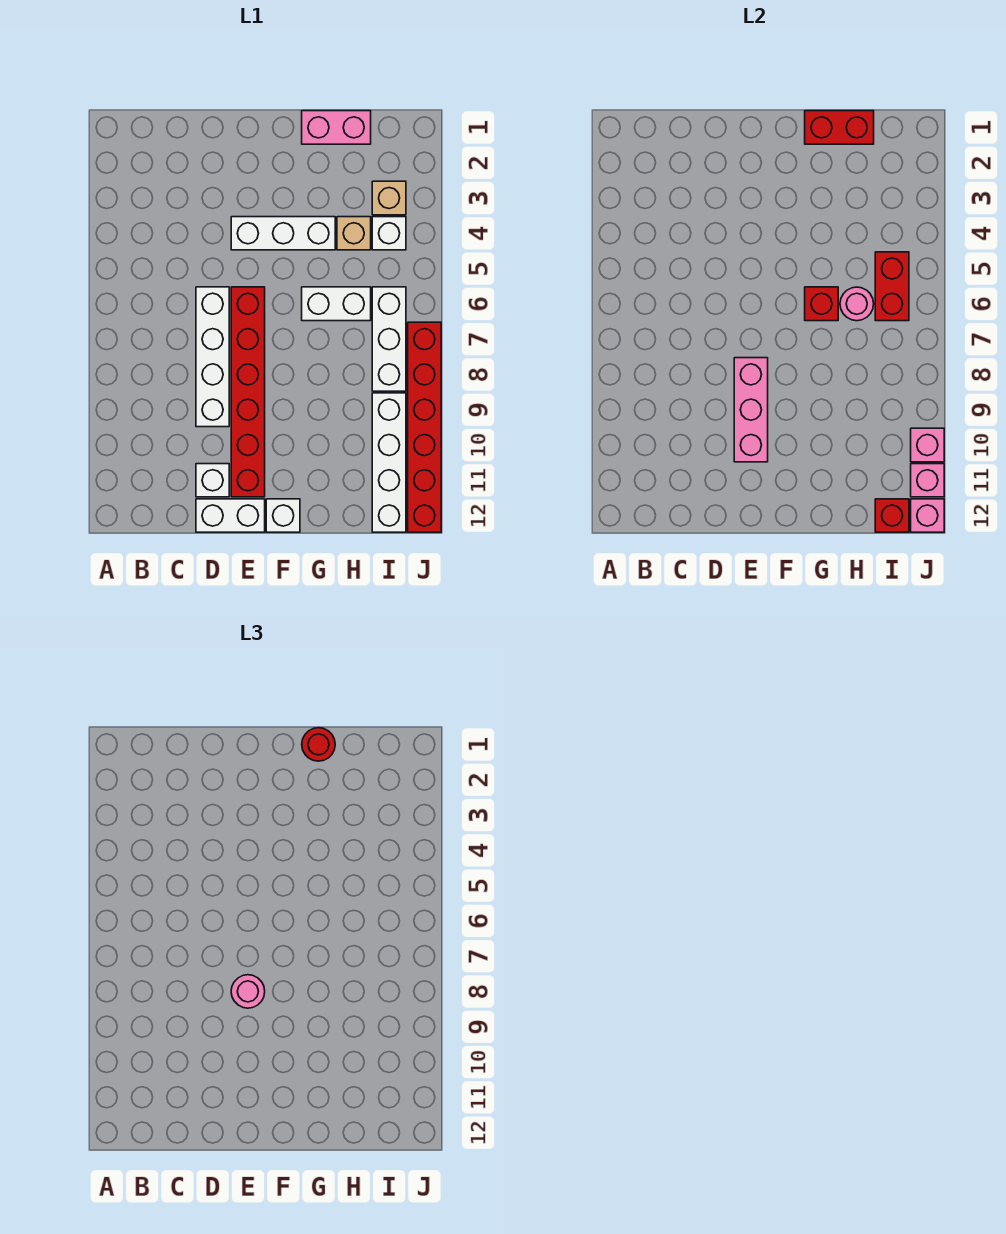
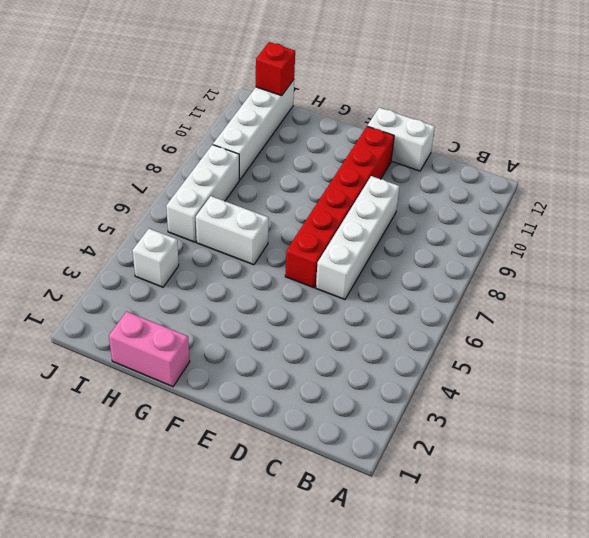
none -> white brick D11 level 1
none -> white brick E4:G4 level 1
none -> white brick F12 level 1

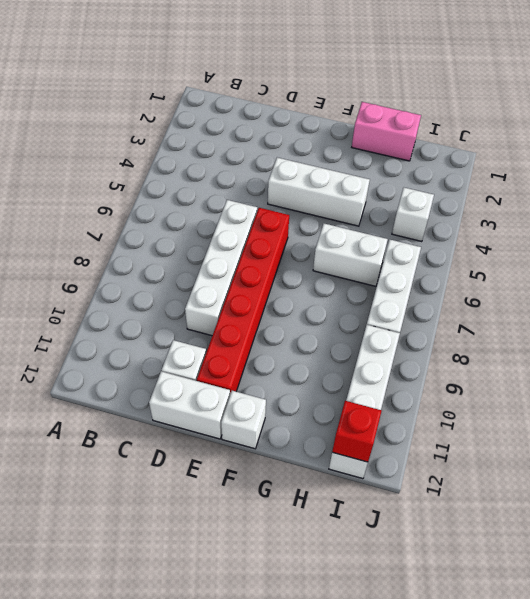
none -> tan brick H4 level 1
none -> tan brick I3 level 1
none -> red brick J7:J12 level 1

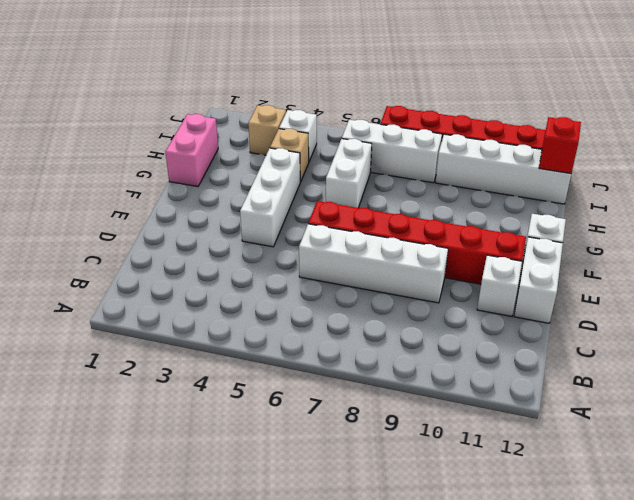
none -> pink brick E8:E10 level 2
none -> red brick G1:H1 level 2
none -> red brick G6 level 2

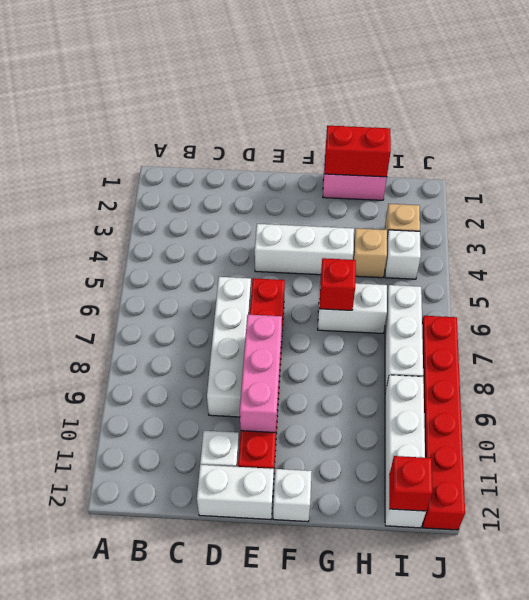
none -> pink round brick H6 level 2
none -> red brick I5:I6 level 2
none -> pink brick J10 level 2

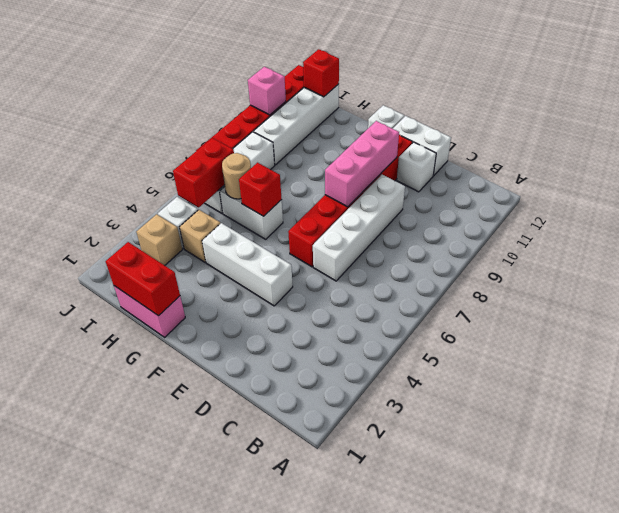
tan round brick H6 level 2 -> pink round brick H6 level 2
none -> pink brick J11 level 2
none -> pink brick J12 level 2
none -> pink round brick E8 level 3

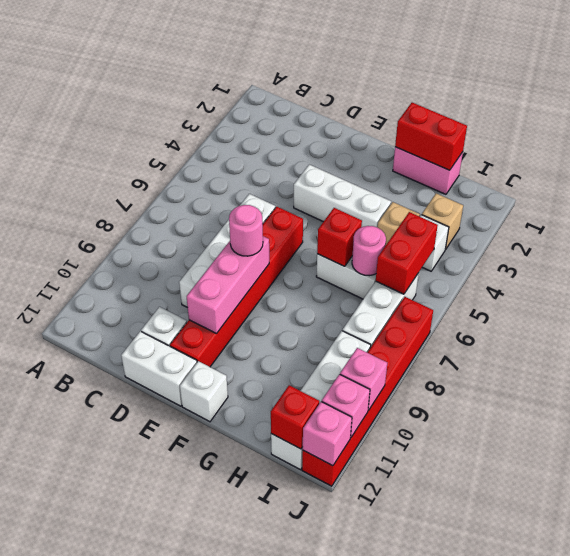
none -> red round brick G1 level 3

